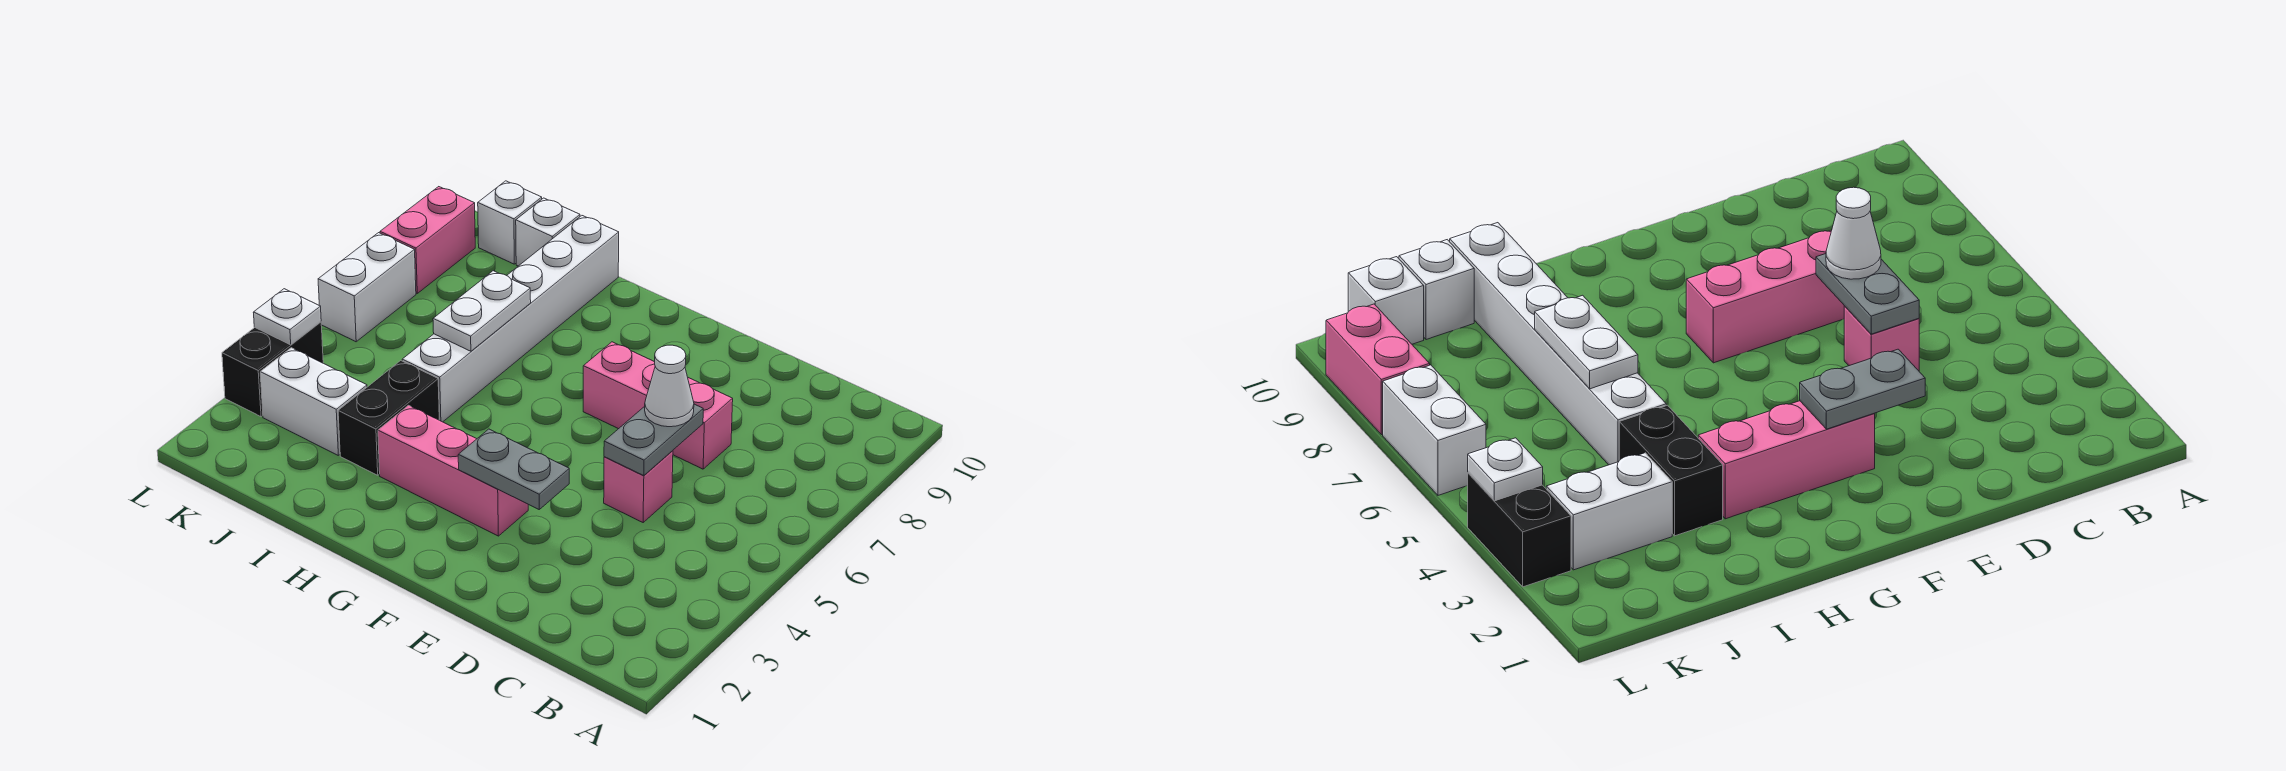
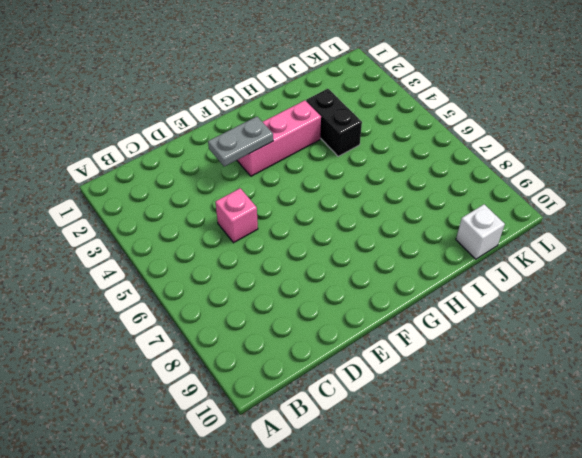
none -> pink brick D7:F7 level 1
none -> white brick I5:I10 level 1
none -> white brick J3:K3 level 1

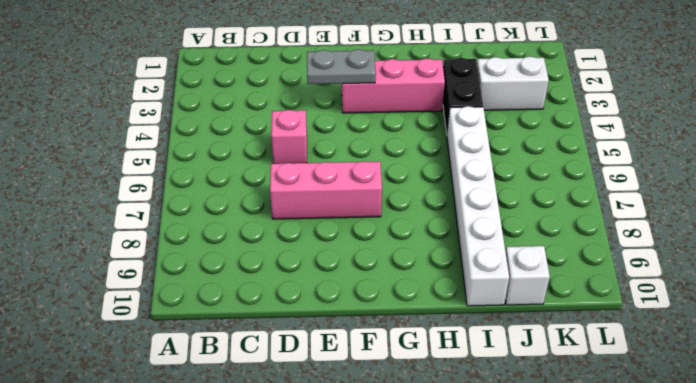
none -> white brick K10 level 1
none -> black brick L3:L4 level 1
none -> white brick L6:L7 level 1

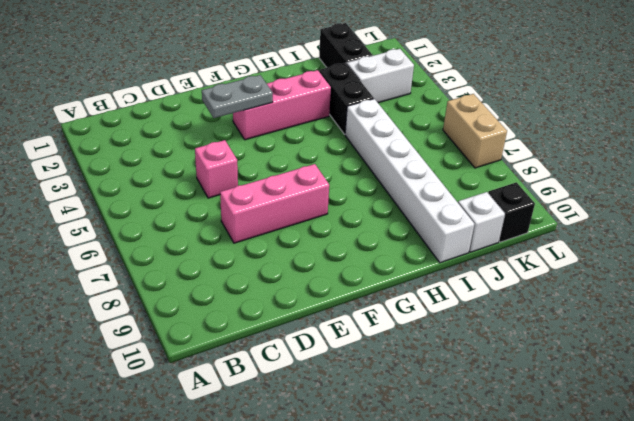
black brick J1:J2 level 1 -> black brick L3:L4 level 1
black brick K10 level 1 -> white brick K10 level 1
tan brick L6:L7 level 1 -> white brick L6:L7 level 1
none -> pink brick L8:L9 level 1
none -> grey plate D5:D6 level 2
none -> white plate I6:I7 level 2

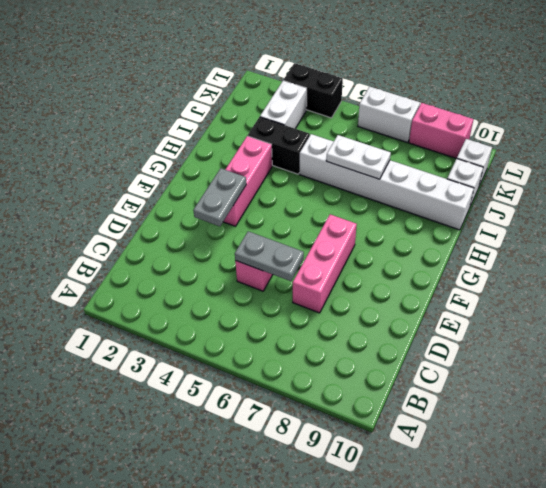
none -> white plate L4 level 2
none -> white cone D6 level 3

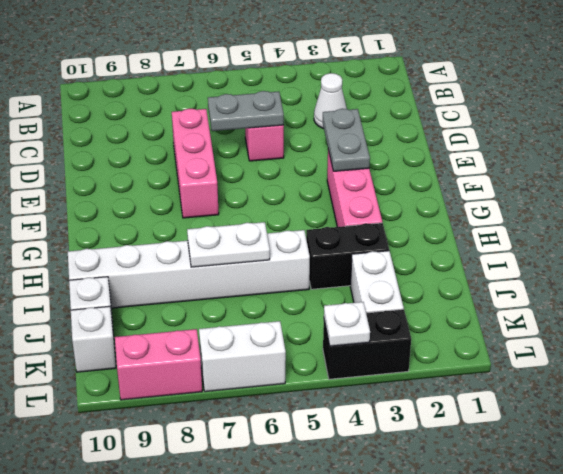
white cone C3 level 1 -> white cone D6 level 3

